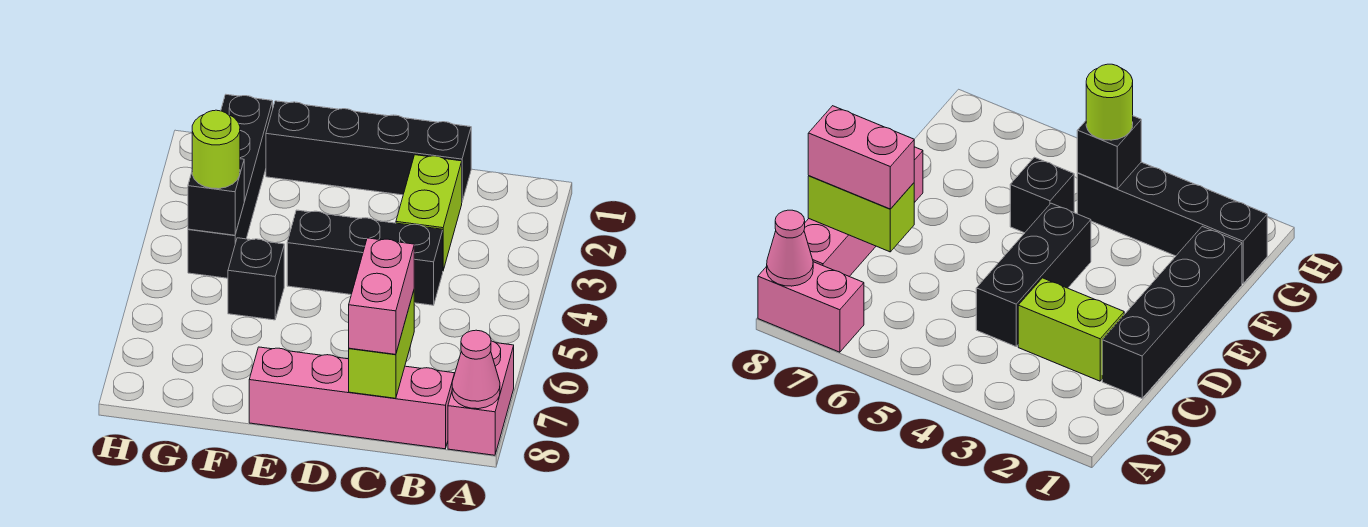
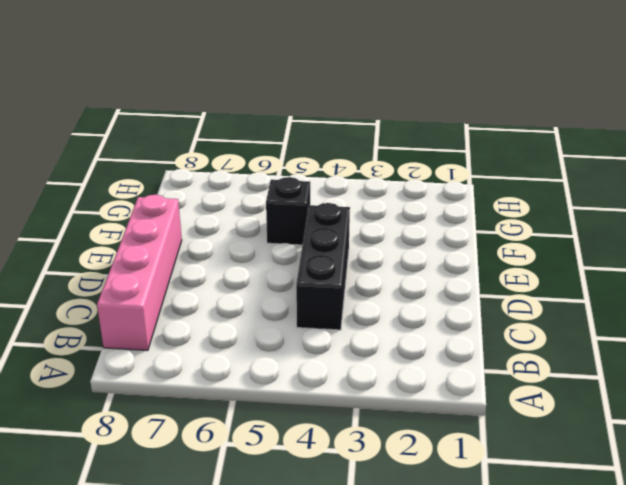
none -> pink brick A7:A8 level 1
none -> black brick C1:F1 level 1
none -> lime brick C2:C3 level 1

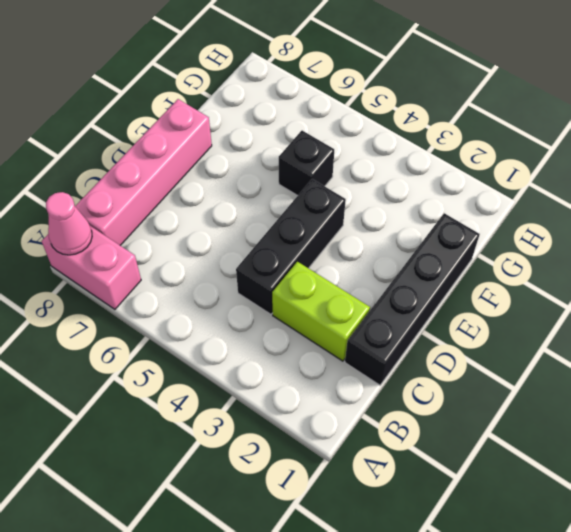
none -> black brick G1:G4 level 1
none -> lime brick C7:C8 level 2
none -> black brick G4 level 2

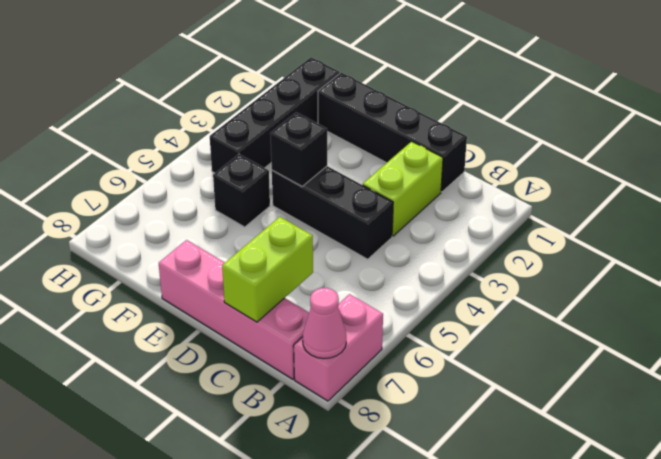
black brick E4 level 2 -> black brick G4 level 2
none -> pink brick C7:C8 level 3
none -> lime round brick G4 level 3

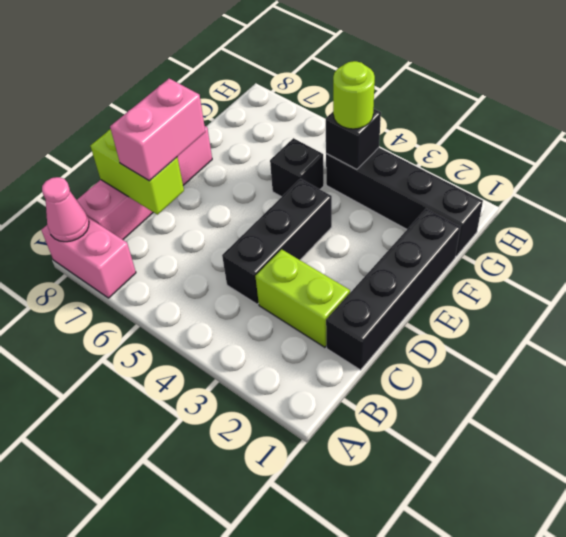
pink brick C7:D7 level 3 -> pink brick C7:C8 level 3

